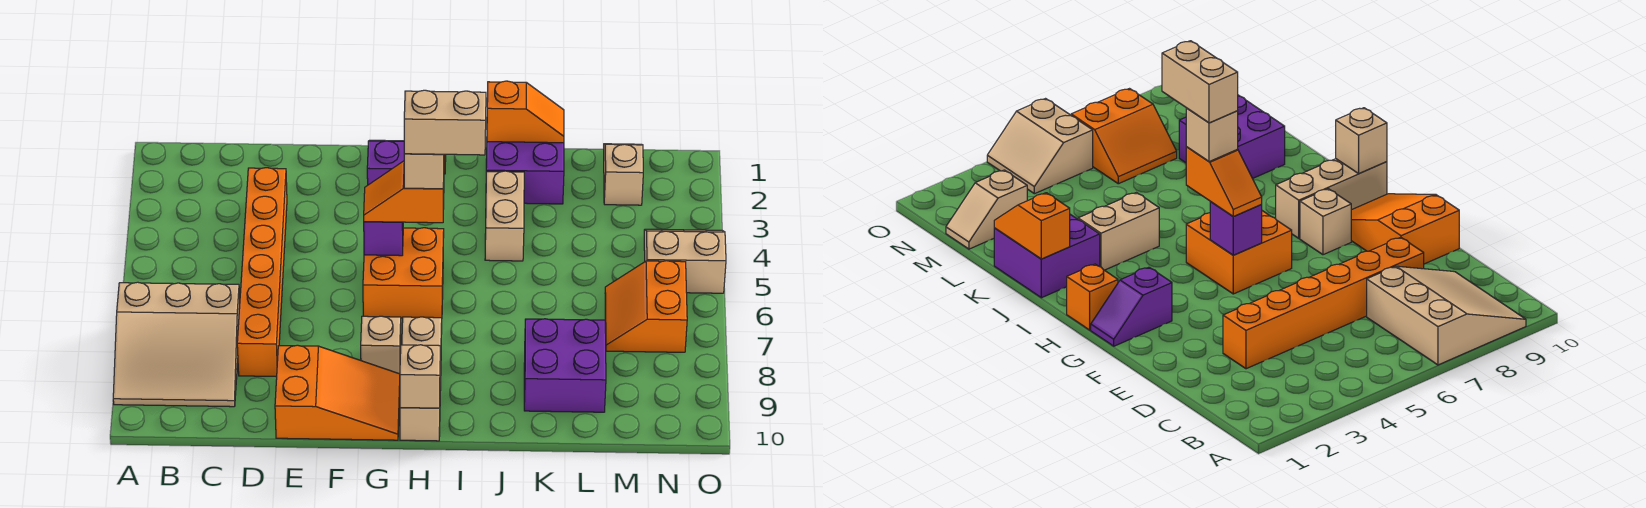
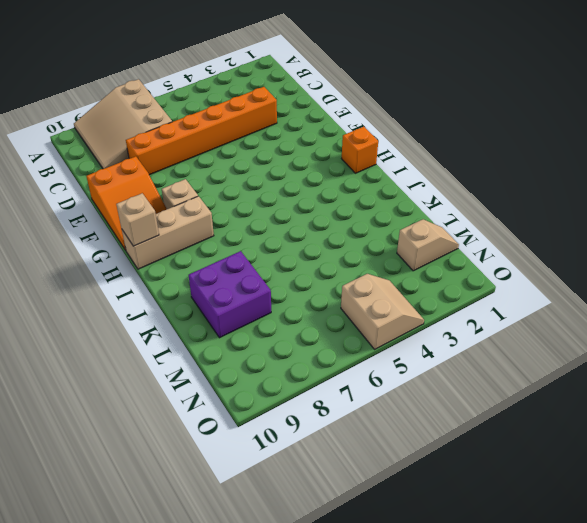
none -> purple slope G1:G2 level 1 top 2
none -> orange brick G5:H6 level 1
none -> purple brick J1:K2 level 1

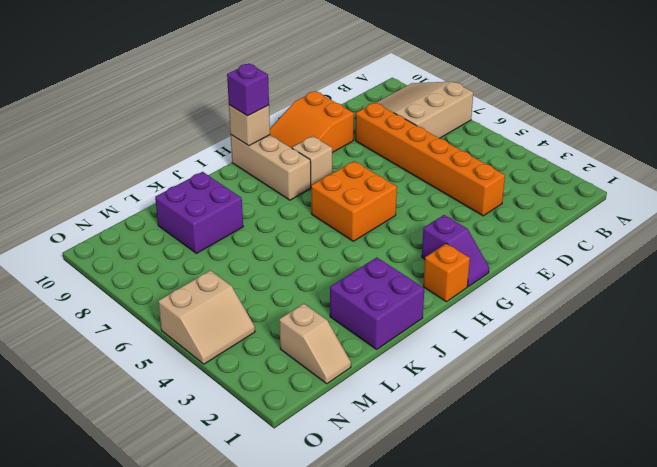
purple brick H10 level 3 -> purple brick G5 level 2
none -> tan brick J3:J4 level 1
none -> orange slope M6:N7 level 1 top N
none -> orange slope J1:K1 level 2 top J

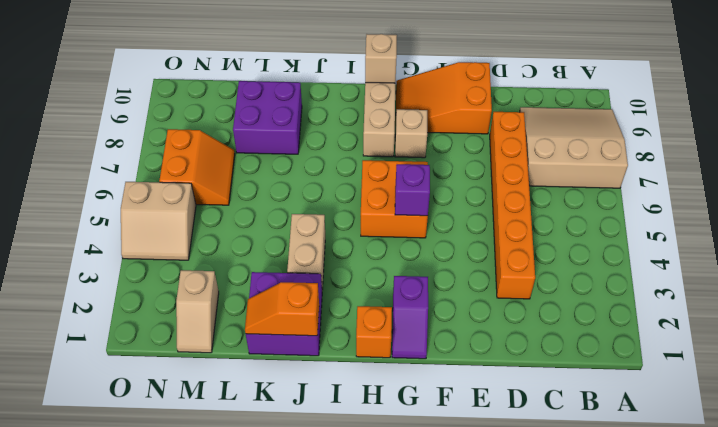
none -> orange slope G5:H5 level 3 top H
none -> tan brick H5 level 4
none -> tan brick H5:I5 level 5

